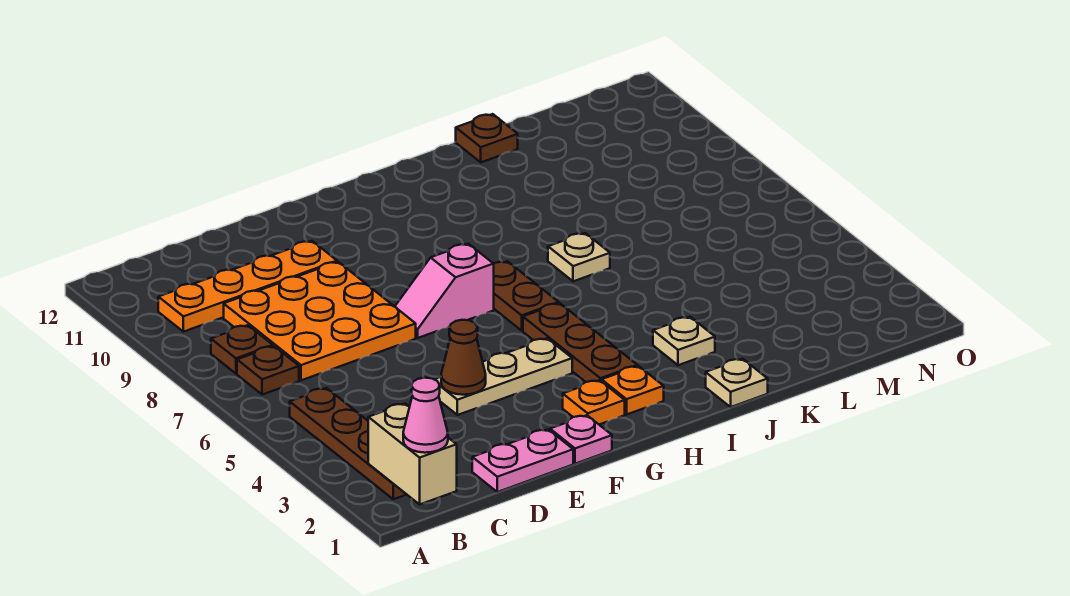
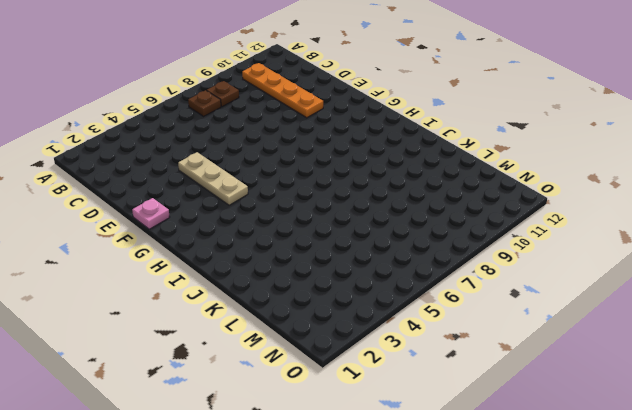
none -> brown plate B2:B5 level 1
none -> orange plate C7:E9 level 1
none -> pink plate D1:E1 level 1

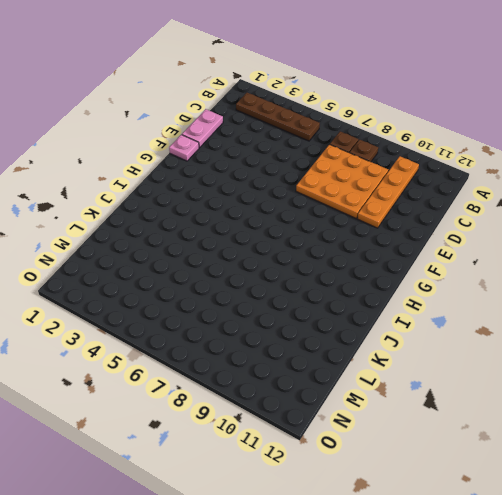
none -> tan plate E4:G4 level 1
none -> pink slope F7:G7 level 1 top G
none -> orange plate G2 level 1

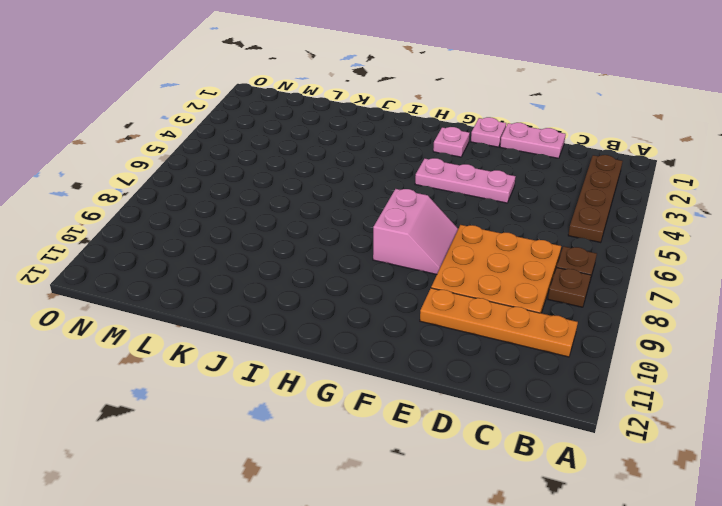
pink plate E4:G4 level 1 -> tan plate E4:G4 level 1
pink slope F7:G8 level 1 top G -> pink slope F7:G7 level 1 top G
pink plate G2 level 1 -> orange plate G2 level 1
none -> orange plate H2 level 1
none -> brown plate H3:H5 level 1
none -> brown plate H6:H7 level 1

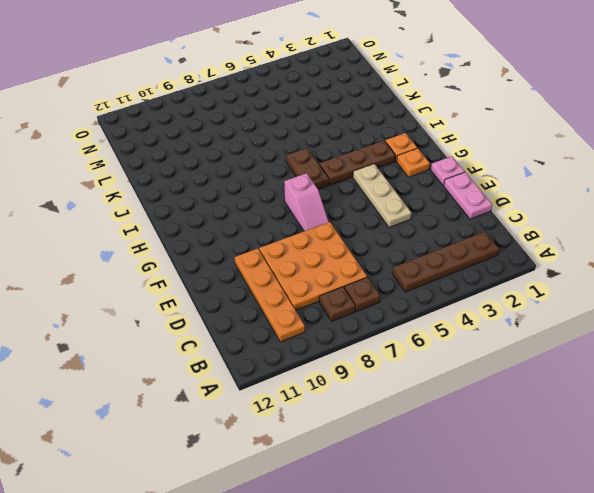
brown plate H6:I6 level 1 -> brown plate H6:H7 level 1
none -> tan plate J1 level 1
none -> tan plate J3 level 1
none -> tan plate J7 level 1

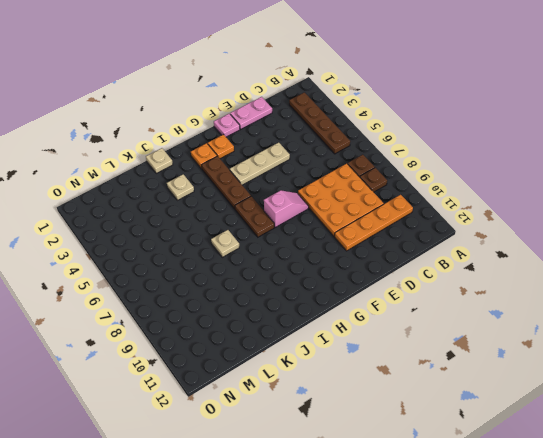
none -> brown plate K12 level 1
none -> tan brick B1:B2 level 2
none -> brown cone E4 level 2

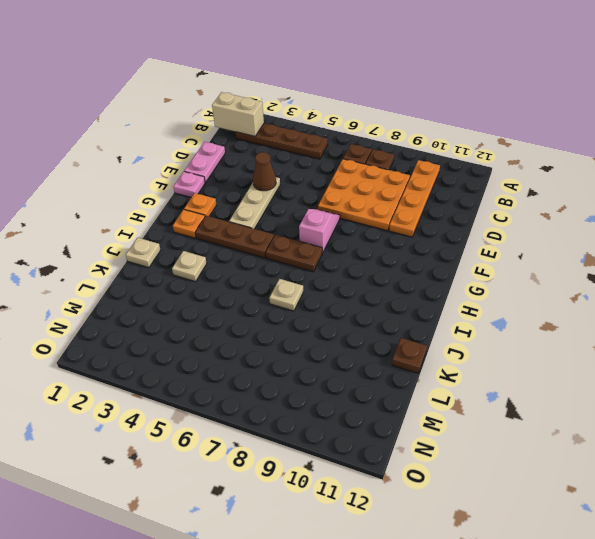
none -> pink cone B1 level 3

